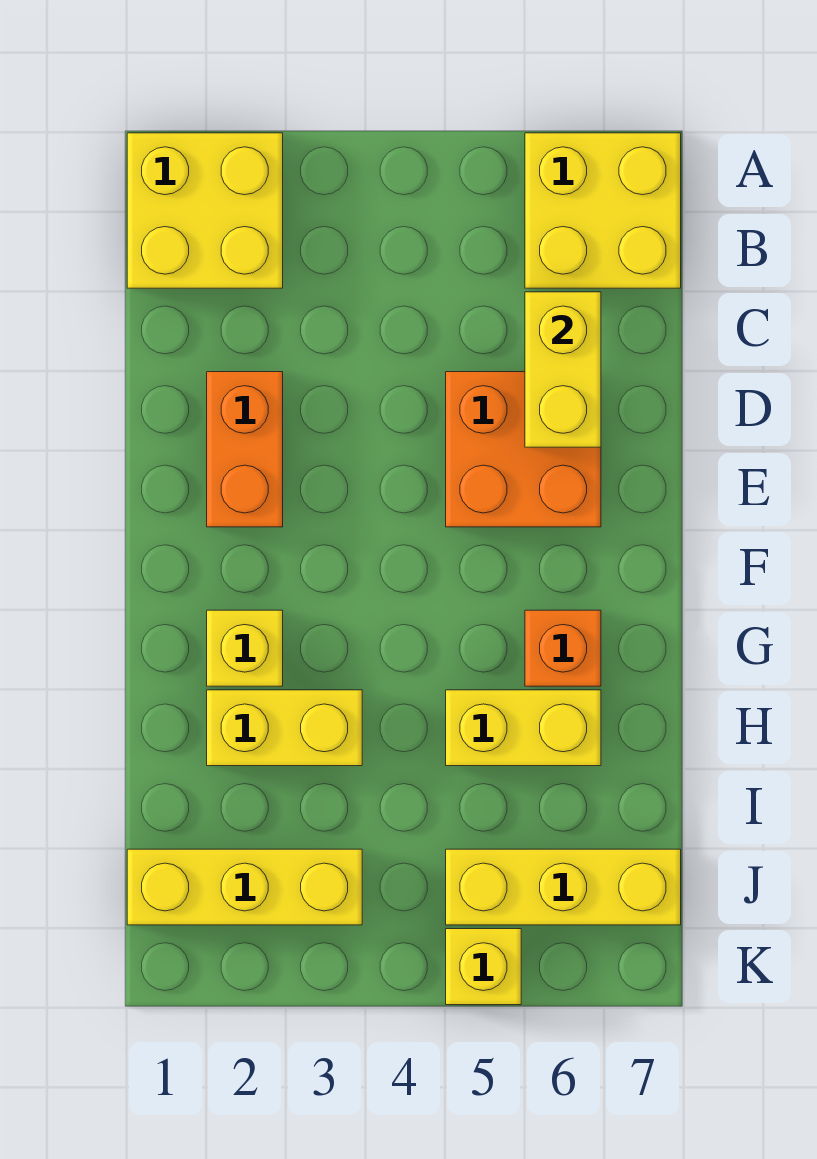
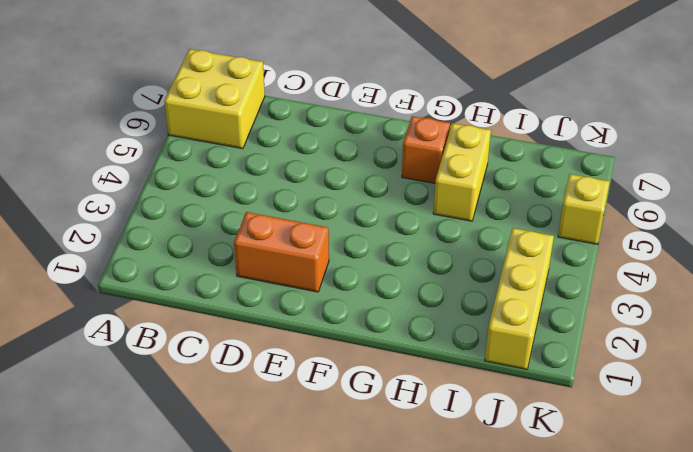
none -> yellow brick A1:B2 level 1
none -> orange brick D5:E6 level 1
none -> yellow brick G2 level 1

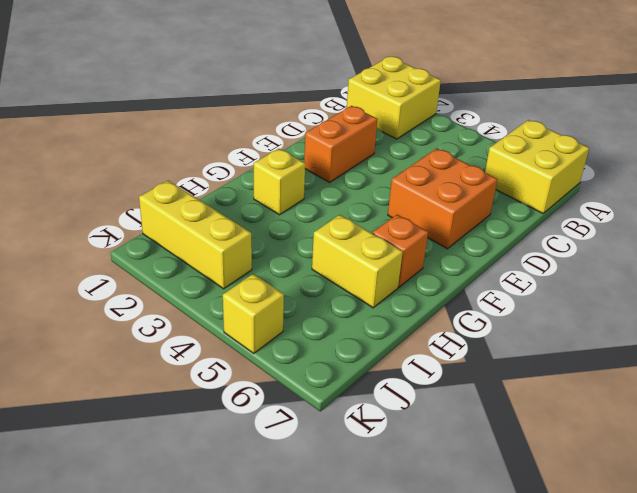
none -> yellow brick H2:H3 level 1
none -> yellow brick J5:J7 level 1
none -> yellow brick C6:D6 level 2

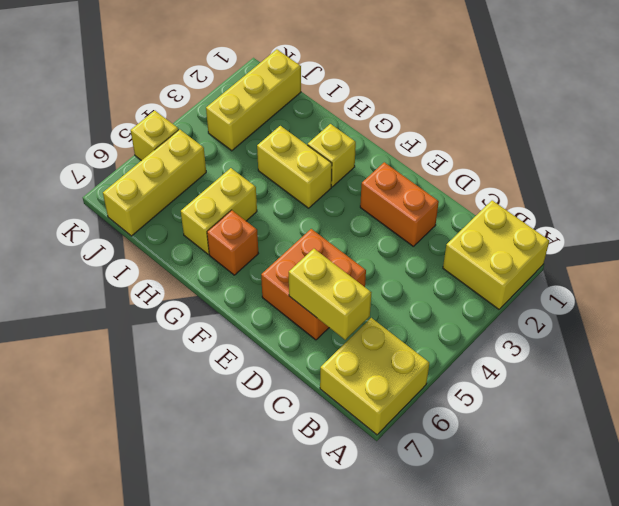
yellow brick G3:H3 level 1 -> yellow brick H2:H3 level 1

